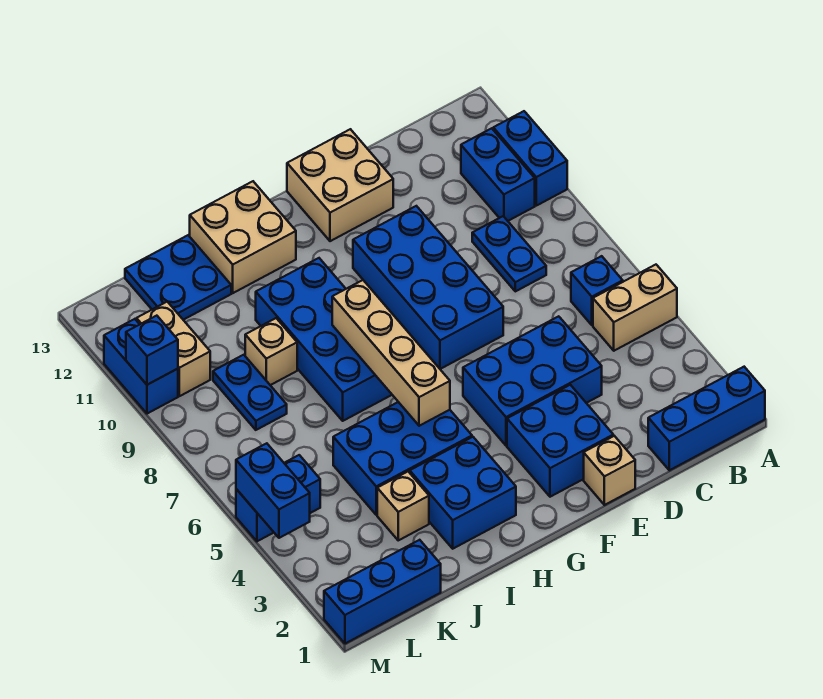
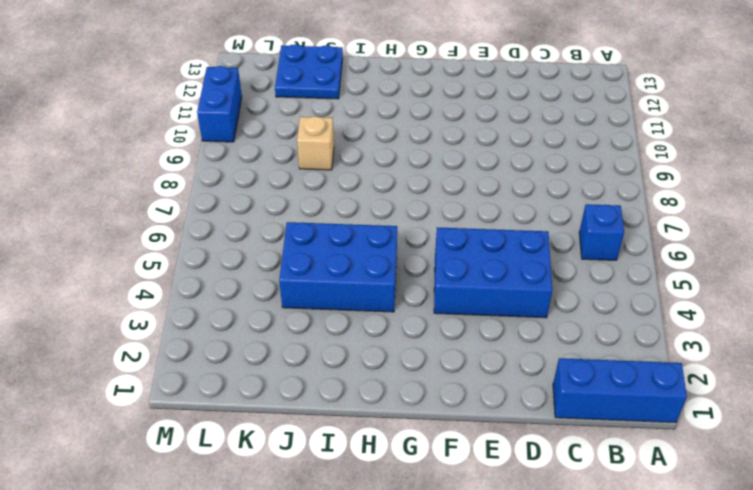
none -> tan brick A5:B5 level 1
none -> blue brick A10:A11 level 1
none -> blue brick B10:B11 level 1

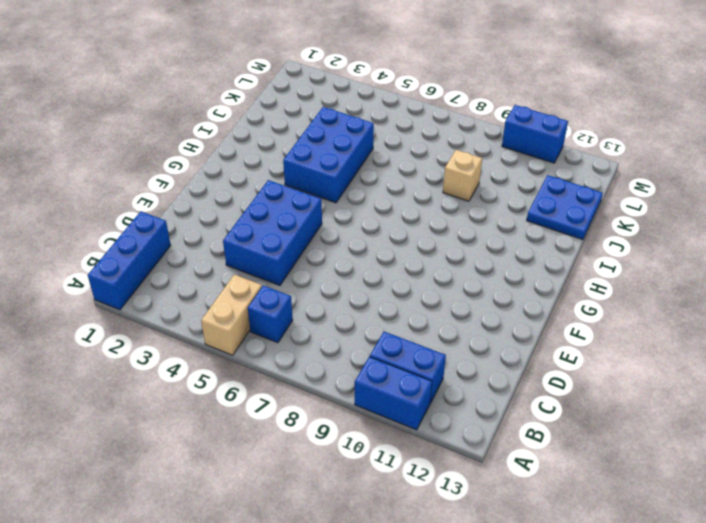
none -> blue plate C8:C9 level 1
none -> tan brick E1 level 1
none -> blue brick E2:F3 level 1

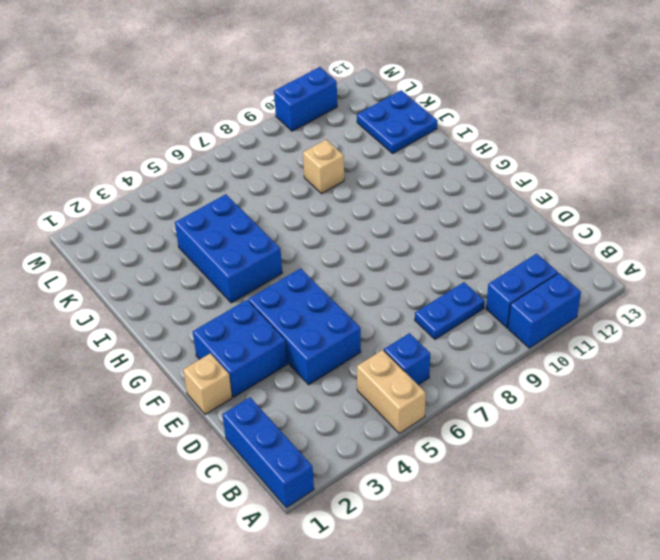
none -> blue brick E7:F10 level 1
none -> tan brick E12:F13 level 1
none -> blue brick H2:I3 level 1

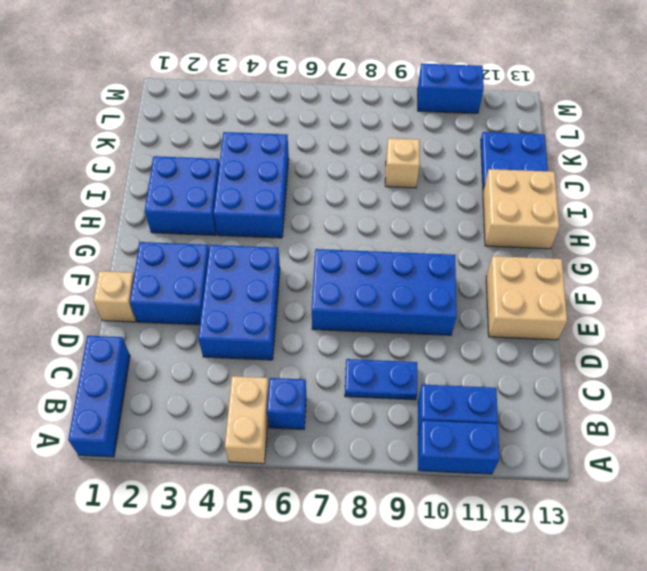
none -> blue brick H7:I10 level 1
none -> tan brick J3 level 1
none -> blue brick K1:M1 level 1

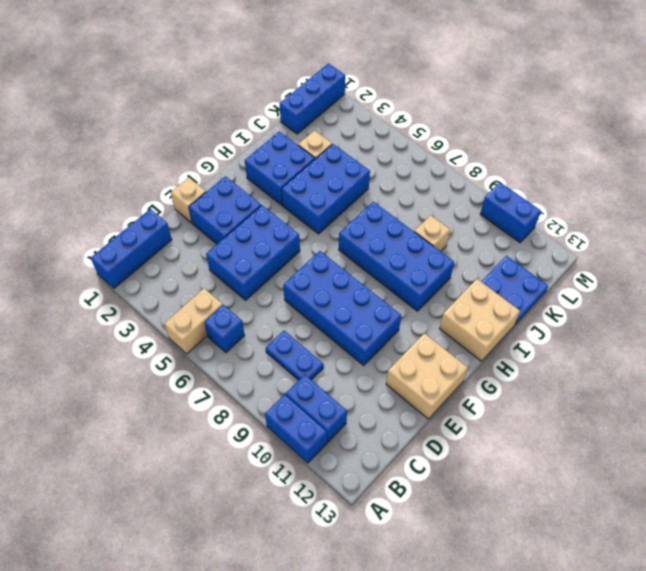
none -> blue plate K8:K9 level 1
none -> blue brick L5:M5 level 1
none -> tan brick L10:L11 level 1

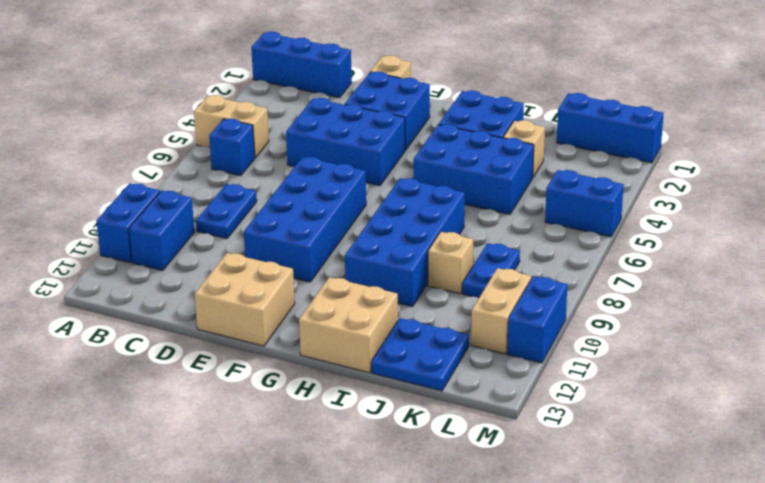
none -> tan brick H5:H8 level 2
none -> blue brick M4:M5 level 2
none -> blue brick M10 level 2

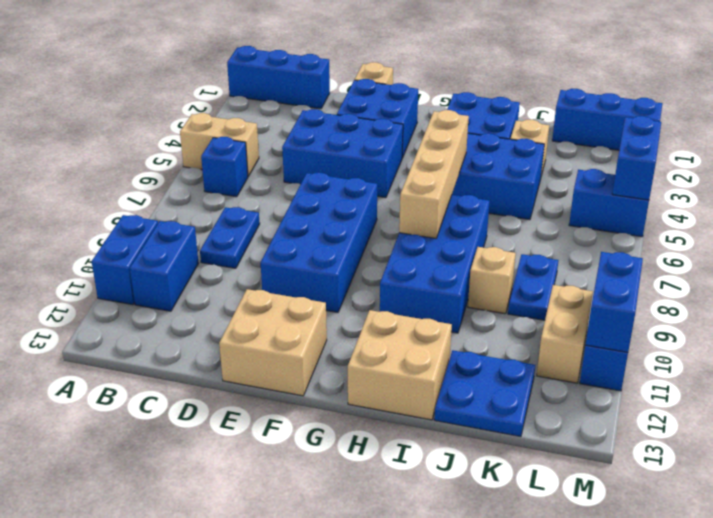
blue brick M10:M11 level 2 -> blue brick M10 level 2

